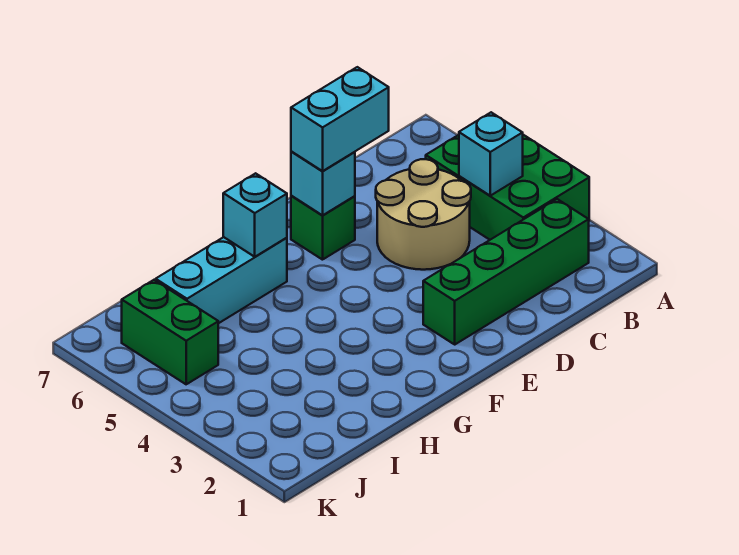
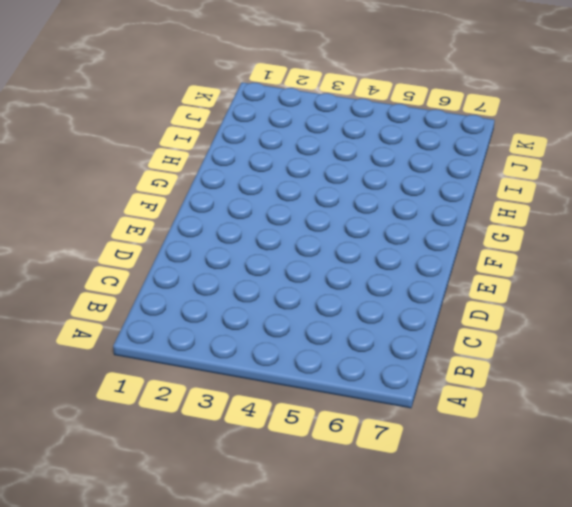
none -> green brick A3:B5 level 1
none -> green brick B2:E2 level 1

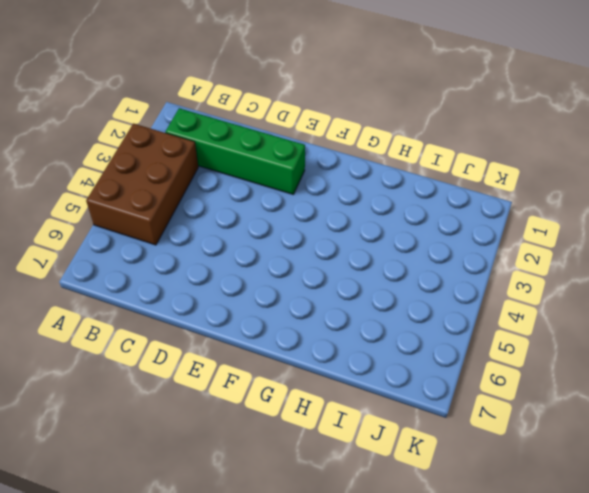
brown brick A3:B5 level 1 -> green brick A3:B5 level 1
none -> tan round brick C4:D5 level 1
none -> green brick E6 level 1

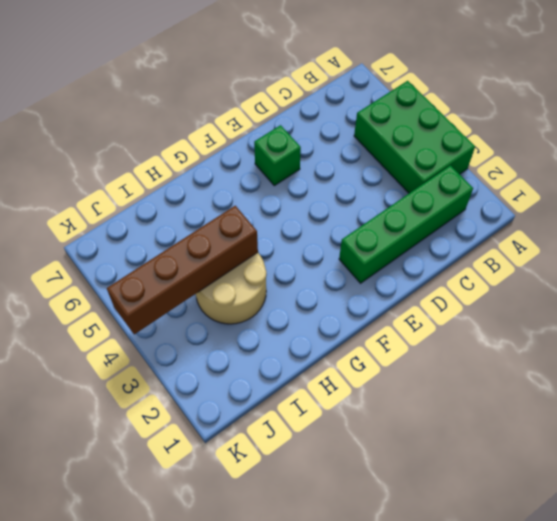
tan round brick H3:I4 level 1 -> tan round brick C4:D5 level 1
brown brick H4:K4 level 2 -> none
none -> cyan brick G6:I6 level 1
none -> green brick J5:J6 level 1

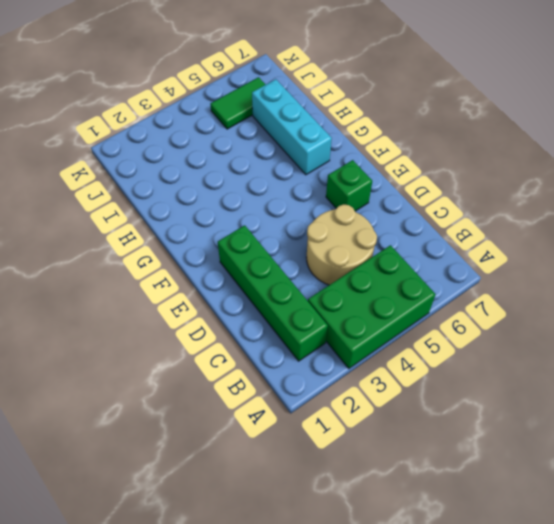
green tile J5:J6 level 1 -> green brick J5:J6 level 1
none -> cyan brick B4 level 2
none -> cyan brick E6 level 2

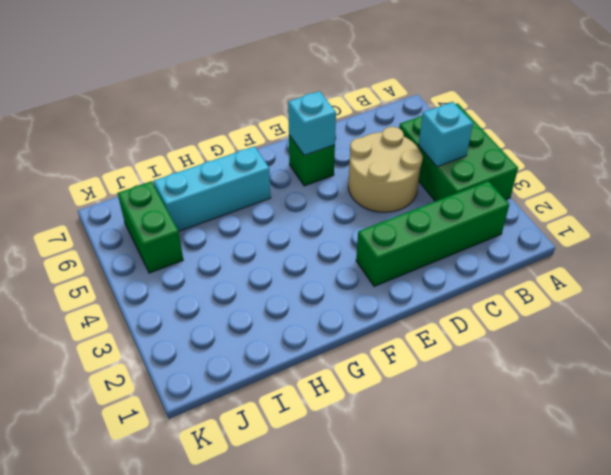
none -> cyan brick G6 level 2
none -> cyan brick D6:E6 level 3

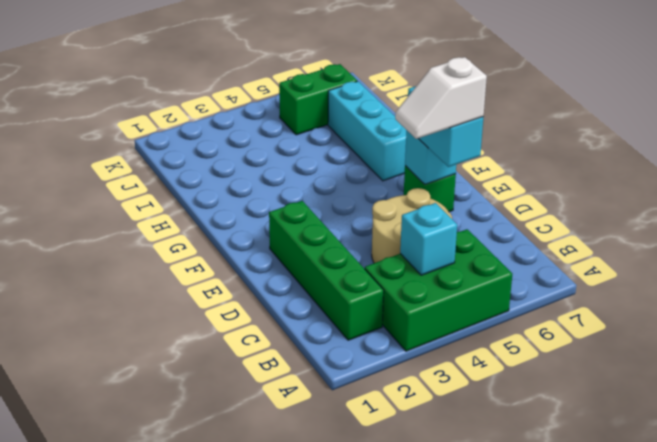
white slope D5:D6 level 4 top 6 -> none
none -> cyan brick G6 level 2

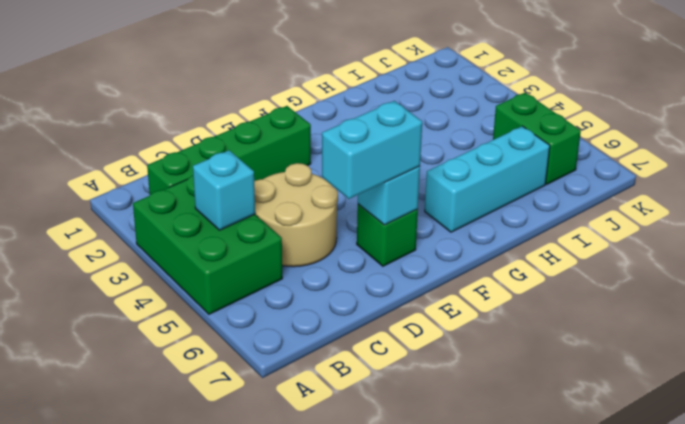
none -> cyan brick G6 level 2

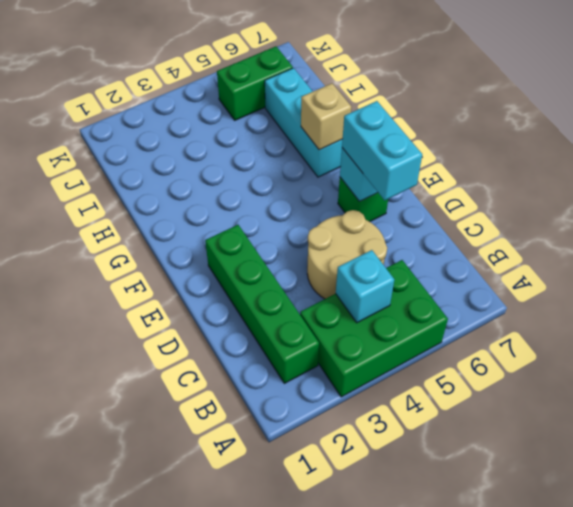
tan brick G6 level 2 -> cyan brick G6 level 2

